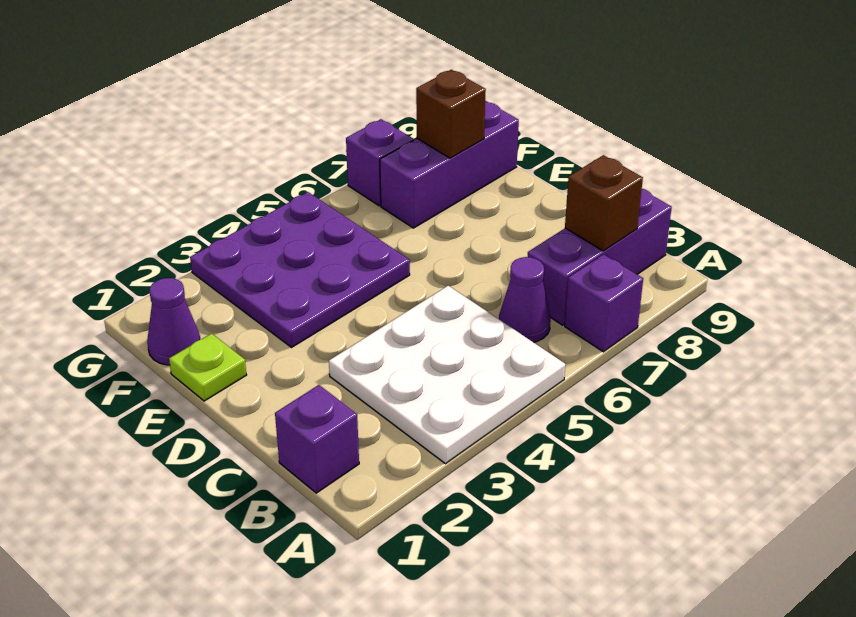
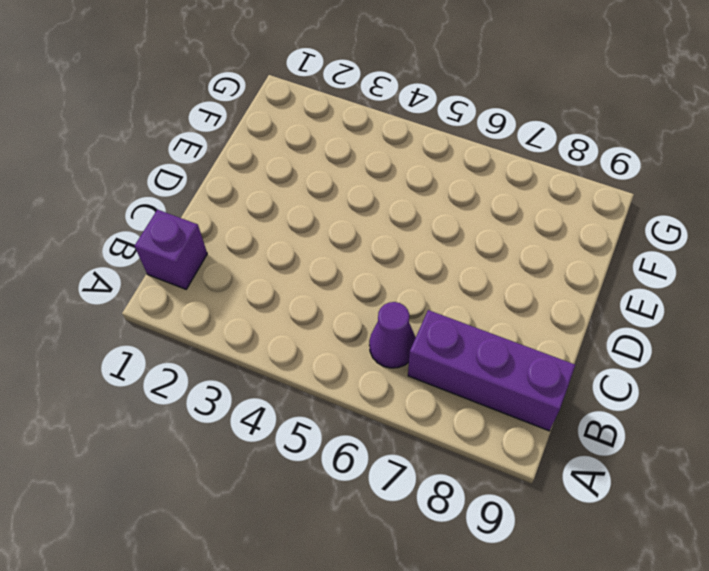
none -> white plate A3:C5 level 1
none -> purple brick A7 level 1
none -> lime plate E1 level 1

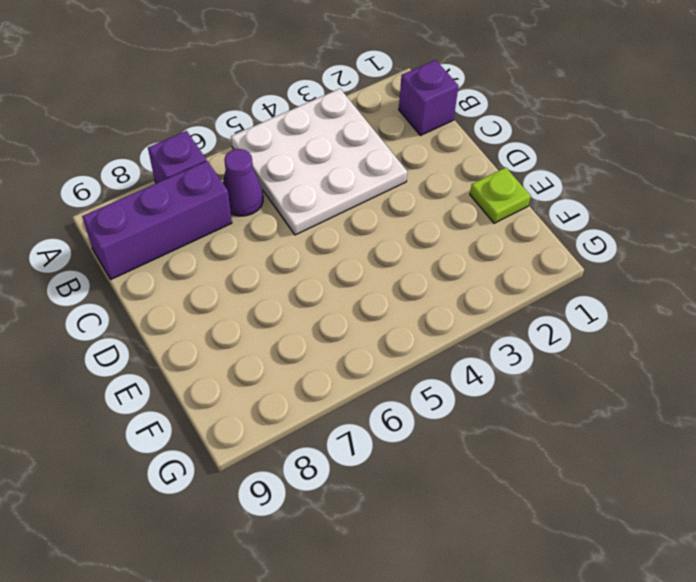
none -> purple plate E3:G5 level 1
none -> purple cone F1 level 1
none -> purple brick F7:F9 level 1

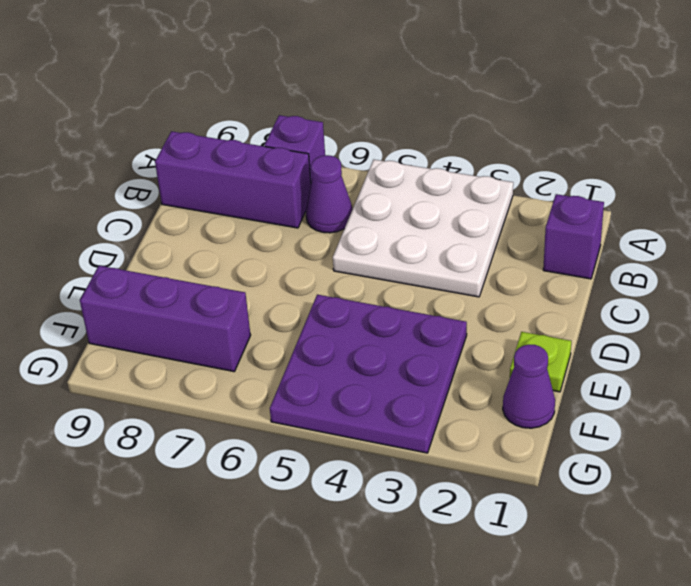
none -> purple brick G7 level 1
none -> brown brick B8 level 2
none -> brown brick F8 level 2

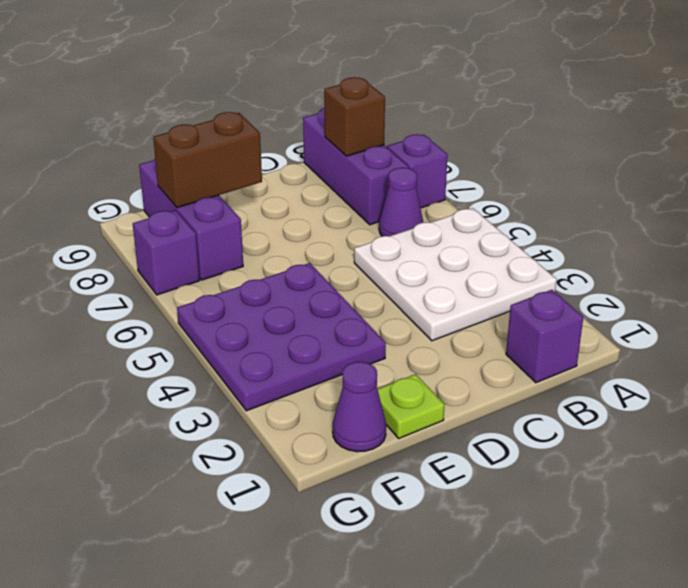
brown brick E8:F8 level 2 -> brown brick F8 level 2

